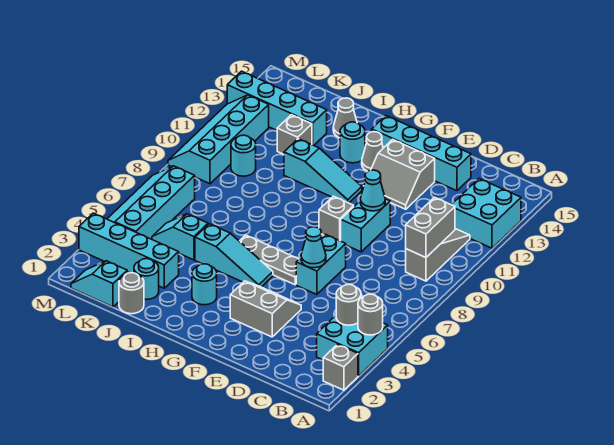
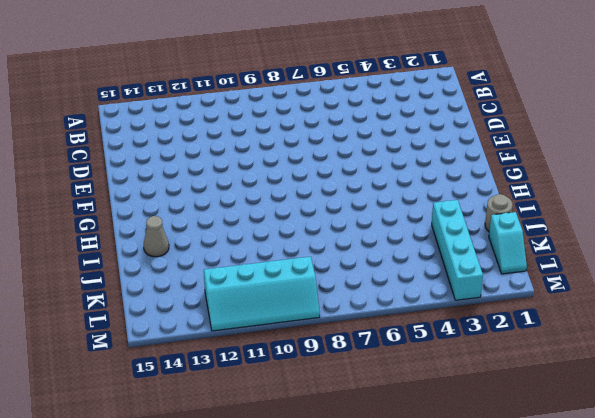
none -> grey brick A2 level 1
none -> cyan brick A3:B4 level 1
none -> cyan brick A12:B13 level 1
none -> grey slope B9:B11 level 1 top 9

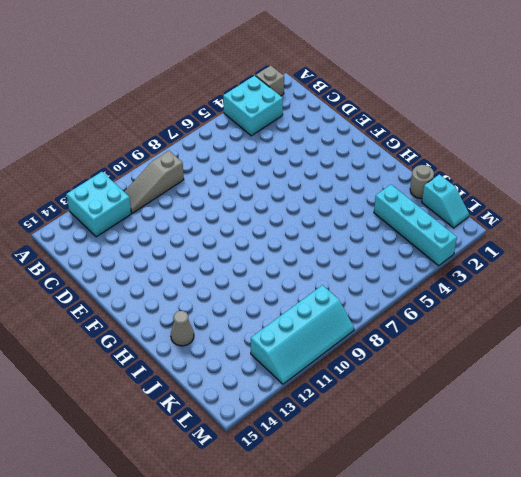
none -> cyan brick D14:G14 level 1
none -> grey slope E3:F4 level 1 top 3
none -> cyan brick E6:E7 level 1
none -> cyan brick E9:E10 level 1

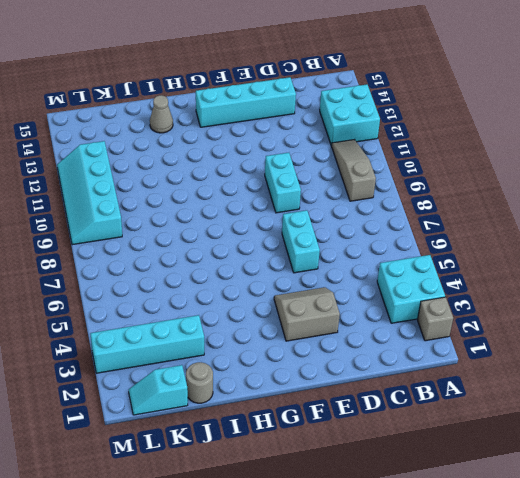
none -> grey slope E12:F13 level 1 top 13
none -> grey plate F6:H6 level 1
none -> grey brick F9 level 1
none -> cyan slope G5:I5 level 1 top I

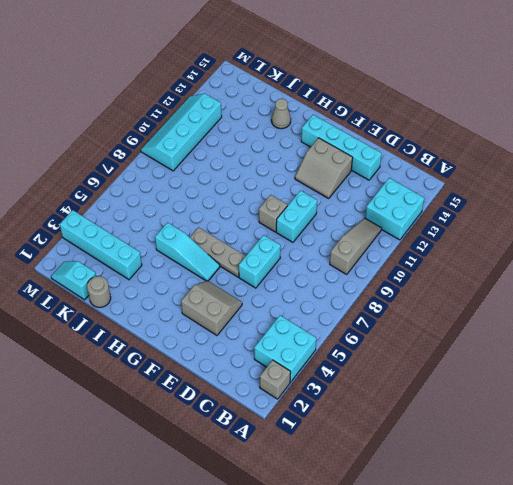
none -> cyan slope G11:I11 level 1 top I
none -> grey cone G13 level 1
none -> cyan round brick H3 level 1
none -> cyan round brick H13 level 1

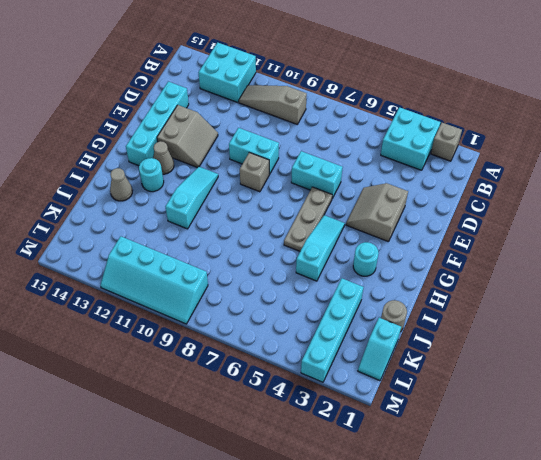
none -> cyan round brick J2 level 1
none -> cyan slope J5:K5 level 1 top J
none -> grey brick J12 level 1
none -> cyan brick J13:M13 level 1

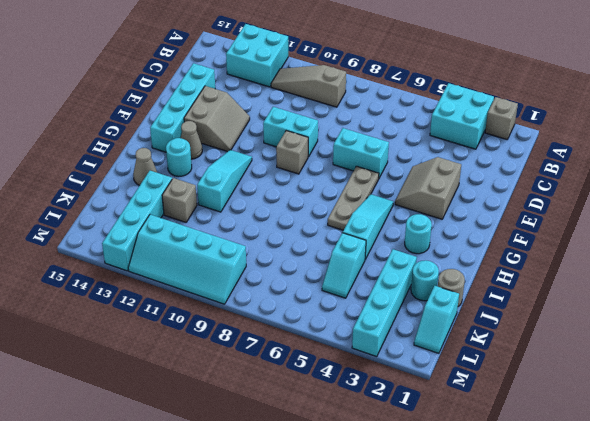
none -> cyan round brick K10 level 1
none -> cyan slope L4:M7 level 1 top L
none -> grey round brick A4 level 2
none -> grey round brick B4 level 2

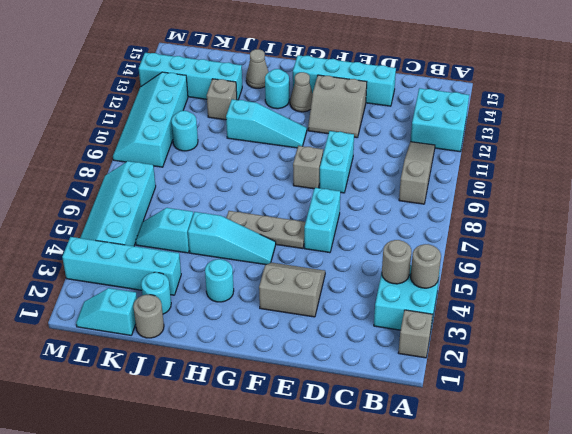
none -> grey brick B9:B10 level 2
none -> cyan cone E6 level 2
none -> cyan cone E10 level 2

